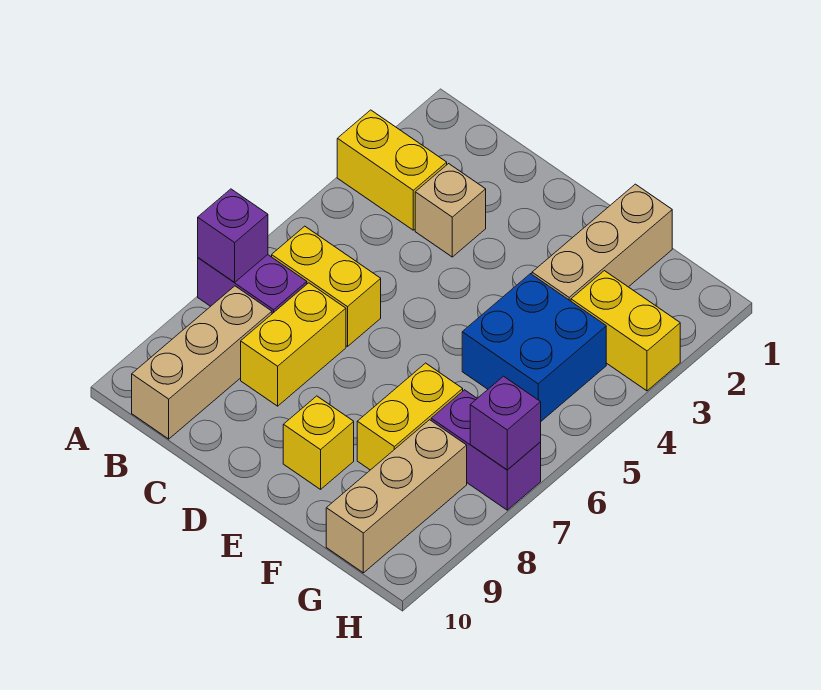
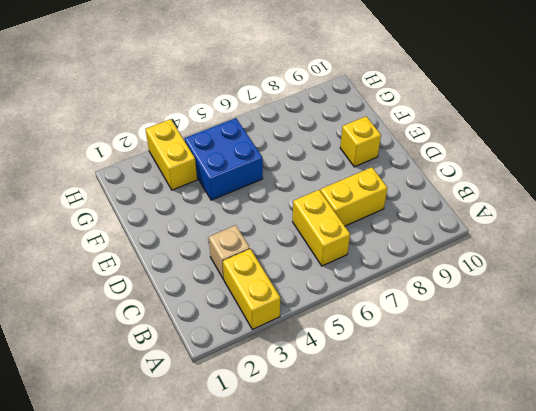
none -> purple brick A7:B7 level 1
none -> tan brick B8:B10 level 1
none -> tan brick F1:F3 level 1

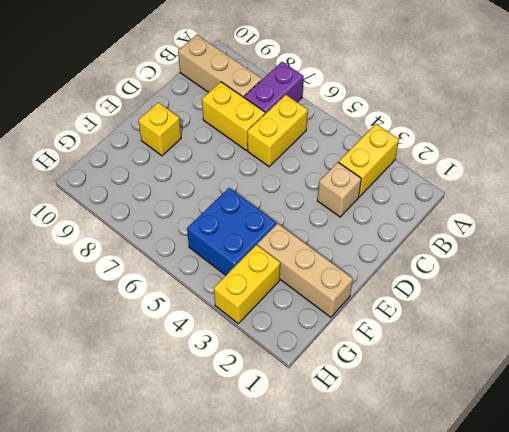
none -> yellow brick F7:F8 level 1
none -> purple brick G7:H7 level 1
none -> tan brick G8:G10 level 1

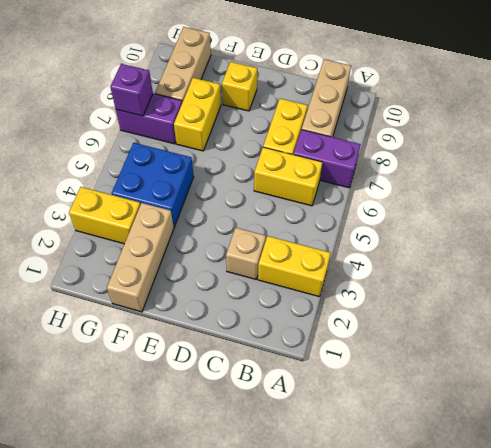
none -> purple brick A7 level 2

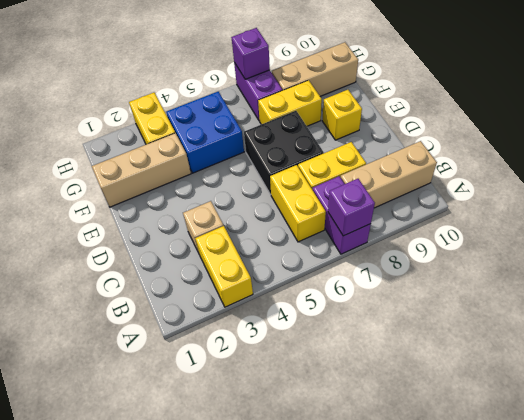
black brick D6:E7 level 1 -> none

